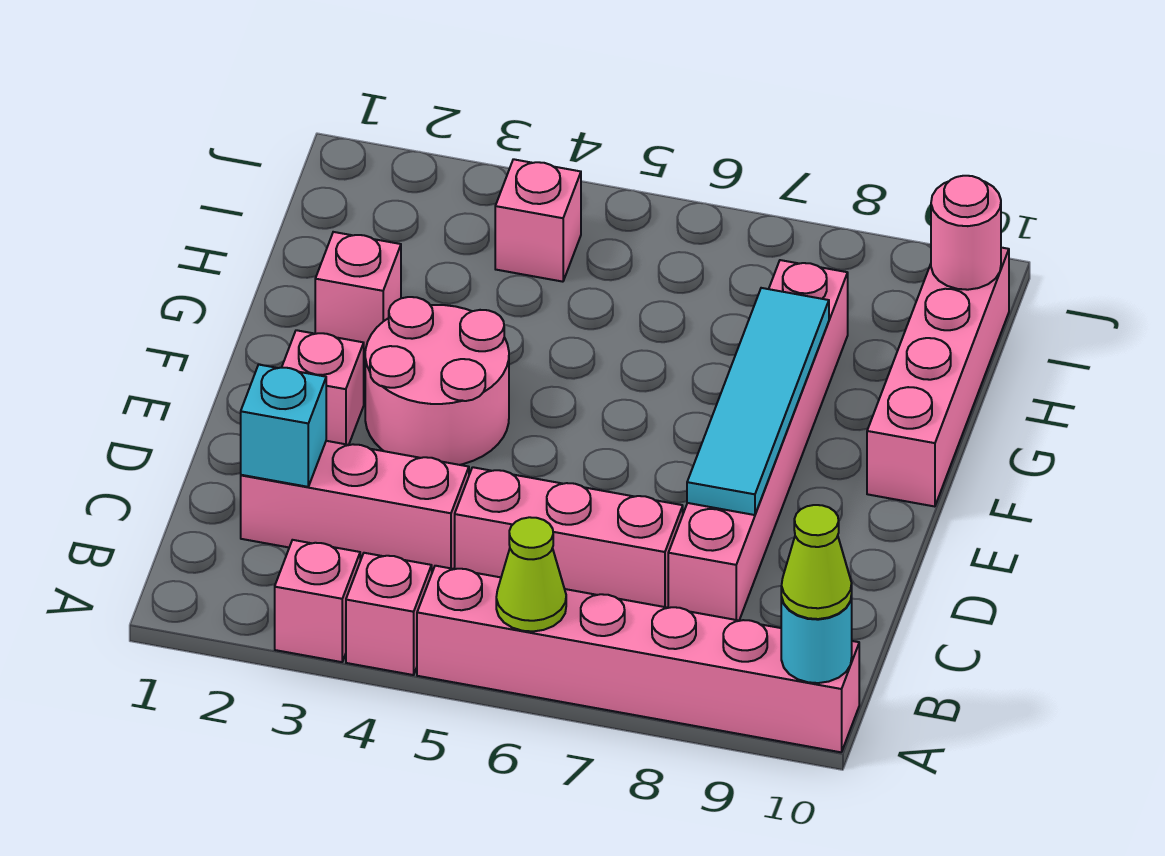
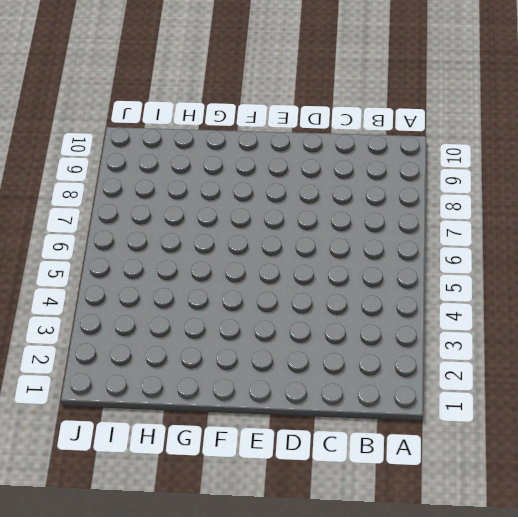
none -> pink brick A3 level 1
none -> pink brick A4 level 1
none -> pink brick A5:A10 level 1

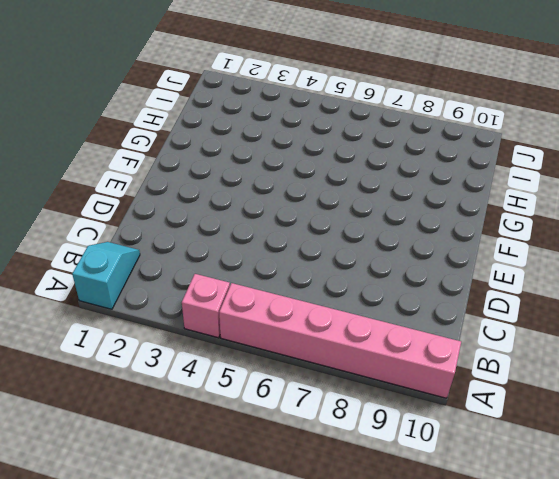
cyan slope A1:B1 level 1 top A -> none
none -> pink brick A3 level 1
none -> pink brick C2:C4 level 1
none -> pink brick C5:C7 level 1

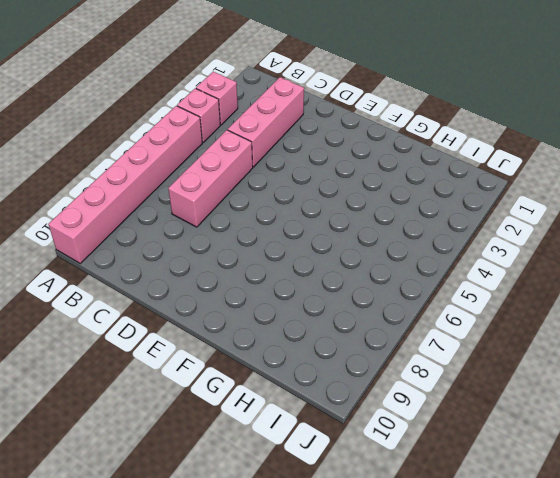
none -> pink brick C8:H8 level 1
none -> pink brick E2 level 1
none -> pink round brick E3:F4 level 1

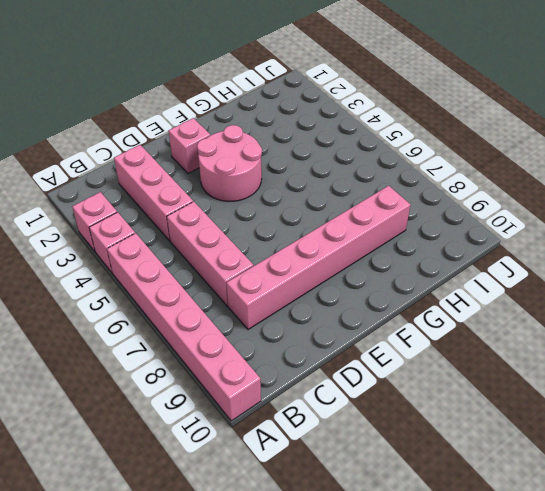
none -> pink brick F10:I10 level 1
none -> pink brick G2 level 1
none -> pink brick I4 level 1

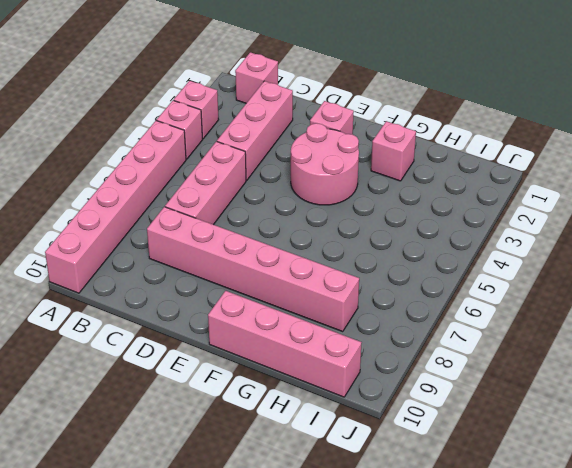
pink brick B1 level 1 -> pink brick I4 level 1
none -> lime cone A6 level 2
none -> cyan round brick A10 level 2
none -> cyan brick C2 level 2

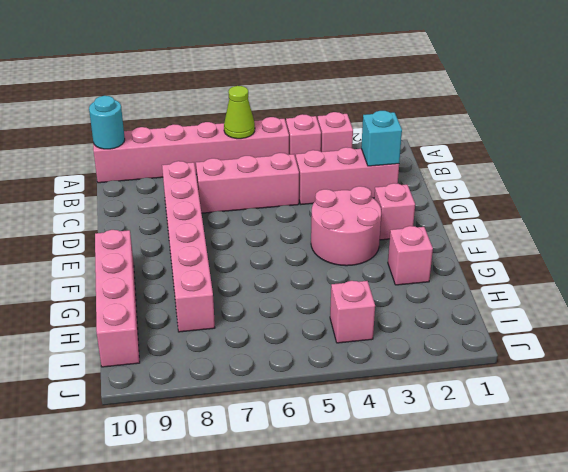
none -> cyan tile D8:G8 level 2
none -> pink round brick I10 level 2
none -> lime cone A10 level 3

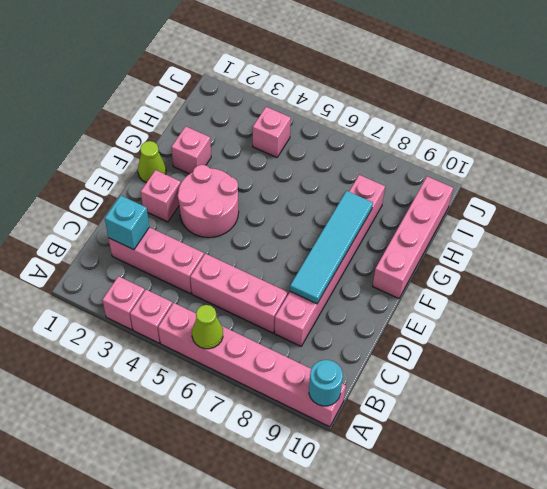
lime cone F1 level 1 -> lime cone A10 level 3
none -> pink round brick I10 level 2

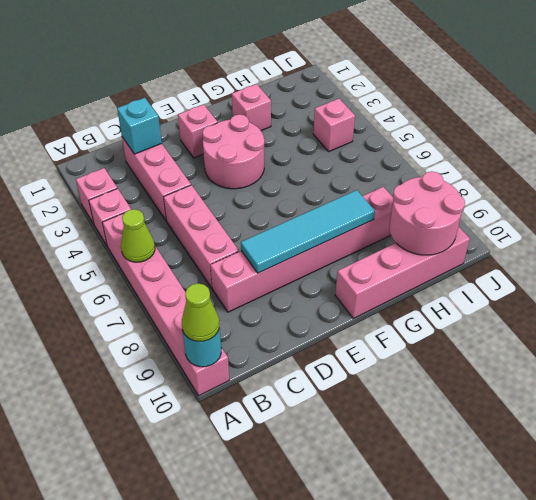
pink round brick H9:I10 level 2 -> pink round brick I10 level 2

